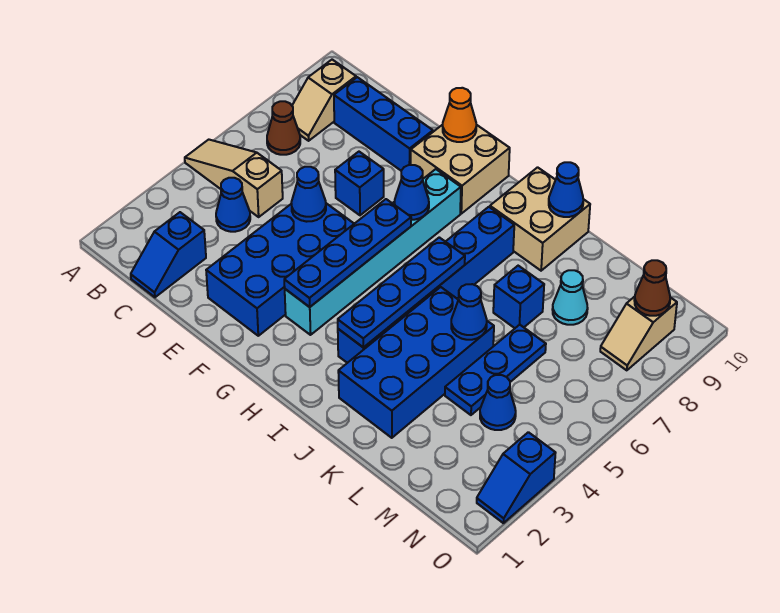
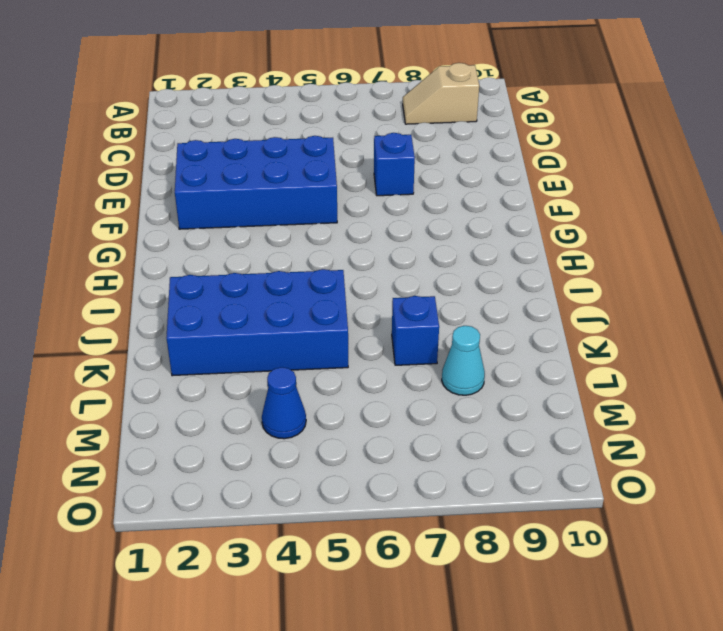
none -> tan slope A5:C5 level 1 top C
none -> brown cone B7 level 1
none -> blue slope C1:C2 level 1 top 2

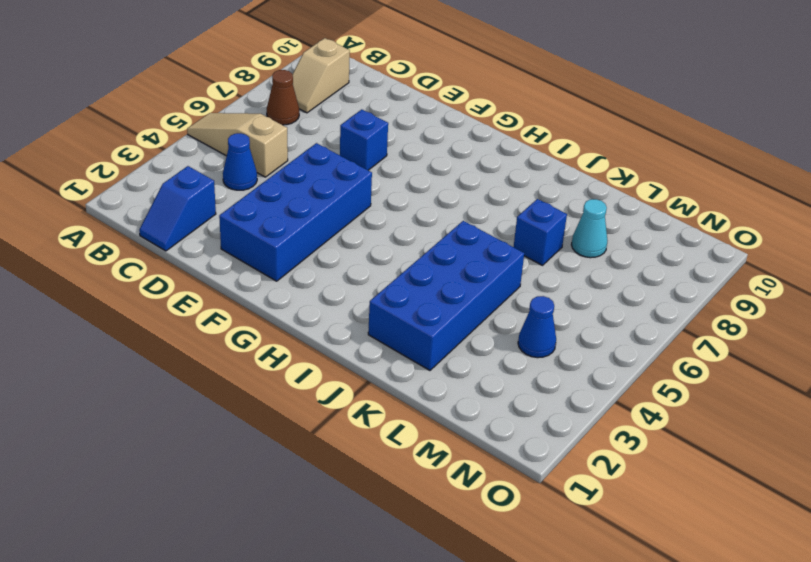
none -> blue brick C9:E9 level 1
none -> tan brick F9:G10 level 1
none -> cyan brick G3:G8 level 1

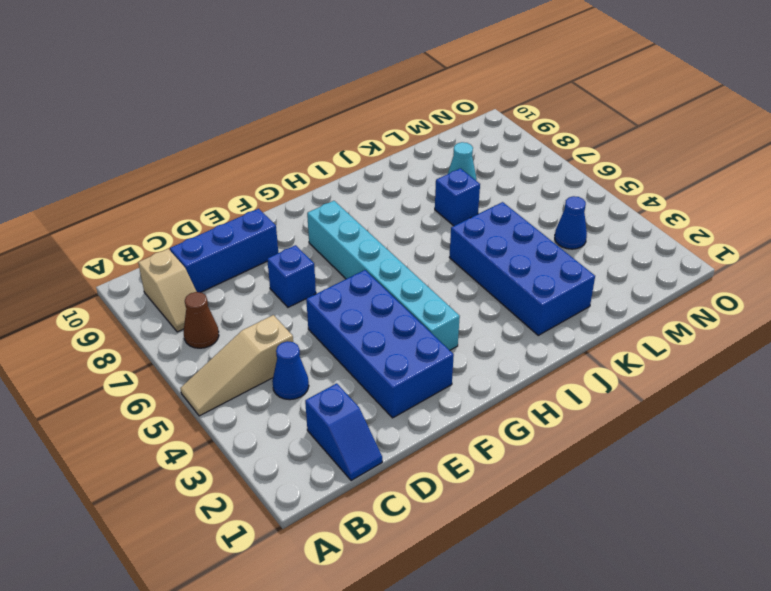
none -> tan brick F9:G10 level 1
none -> blue brick I3:I8 level 1
none -> tan brick I9:J10 level 1

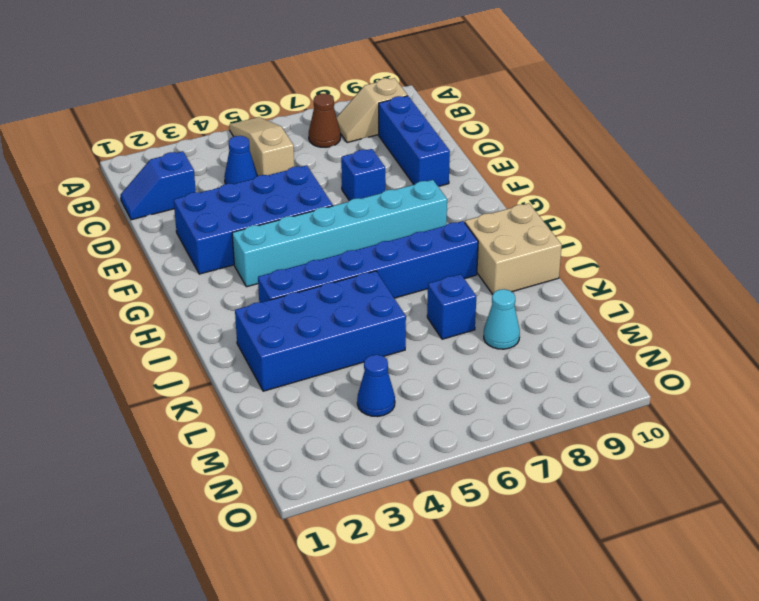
none -> tan brick F9:G10 level 1
none -> blue plate L4:L6 level 1
none -> tan slope N8:N9 level 1 top 9

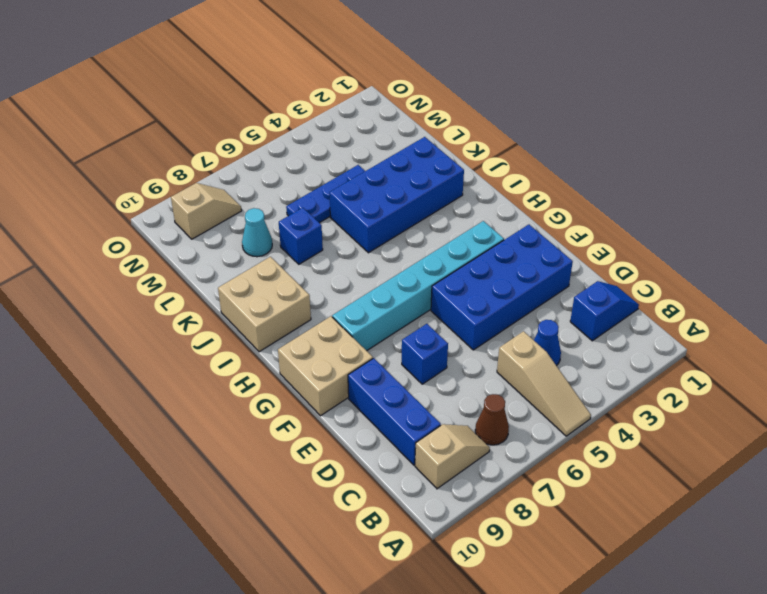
none -> blue brick I3:I8 level 1
none -> blue cone M4 level 1
none -> blue slope O2:O3 level 1 top 3

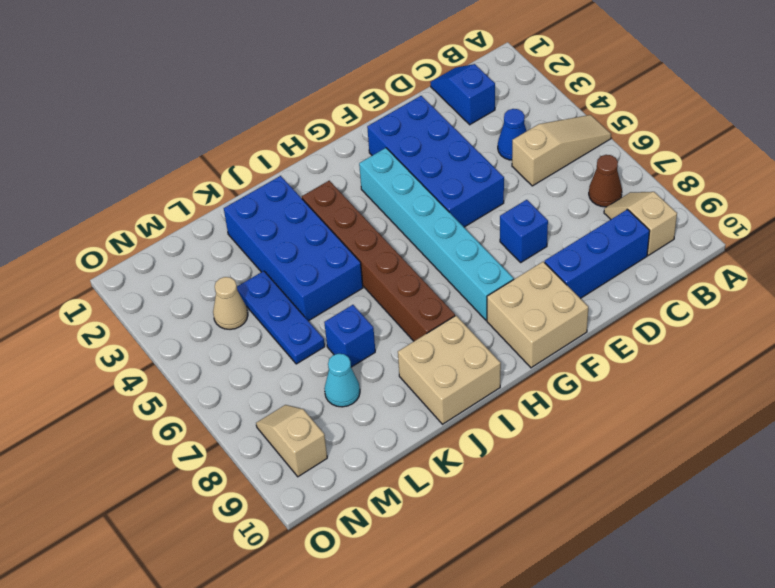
brown brick I3:I8 level 1 -> blue brick I3:I8 level 1
tan cone M4 level 1 -> blue cone M4 level 1
none -> blue slope O2:O3 level 1 top 3
none -> blue cone E5 level 2
none -> orange cone F10 level 2

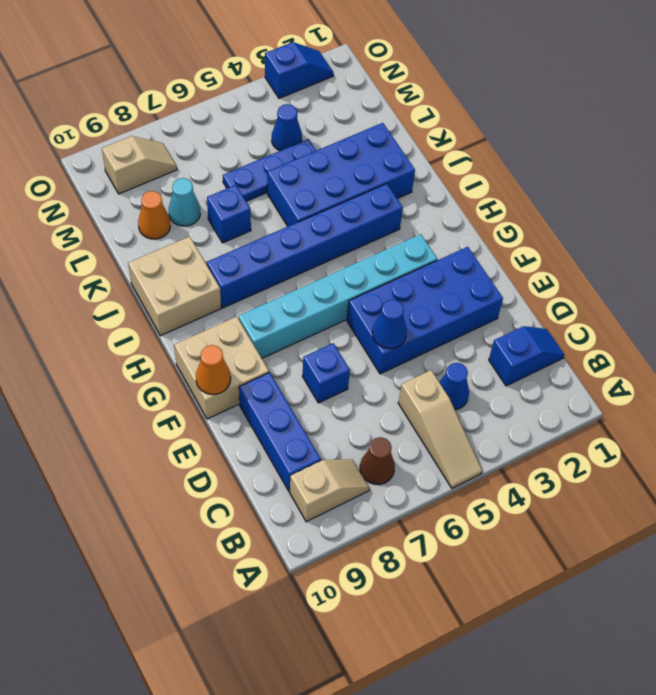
orange cone L9 level 1 -> none
none -> blue plate G3:G6 level 2
none -> blue cone G7 level 2
none -> blue plate I3:I6 level 2

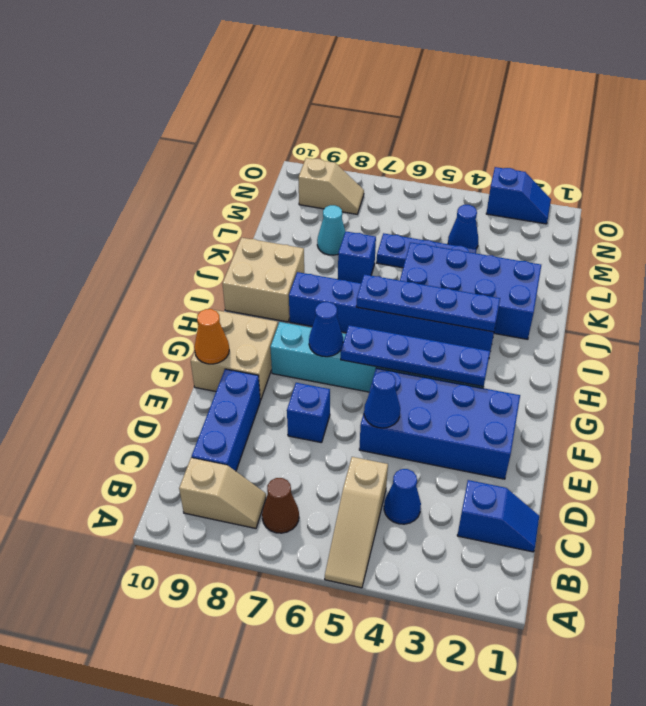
none -> blue cone J10 level 2
none -> blue cone K5 level 2
none -> brown cone N9 level 2

